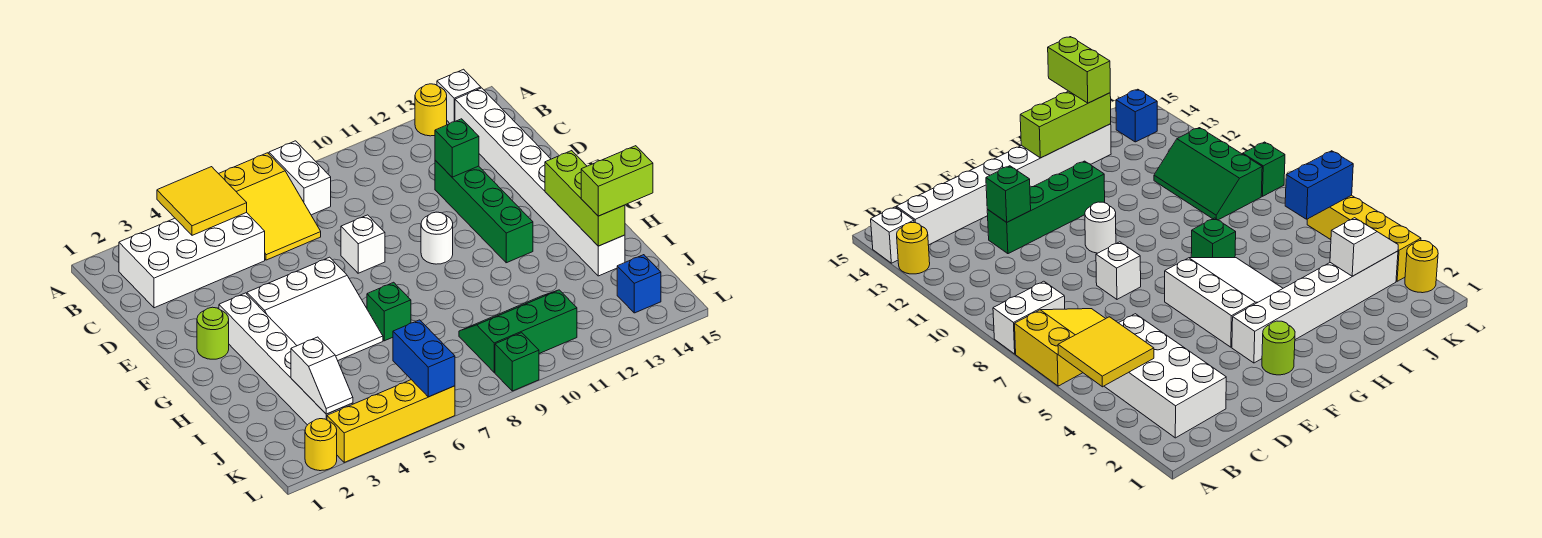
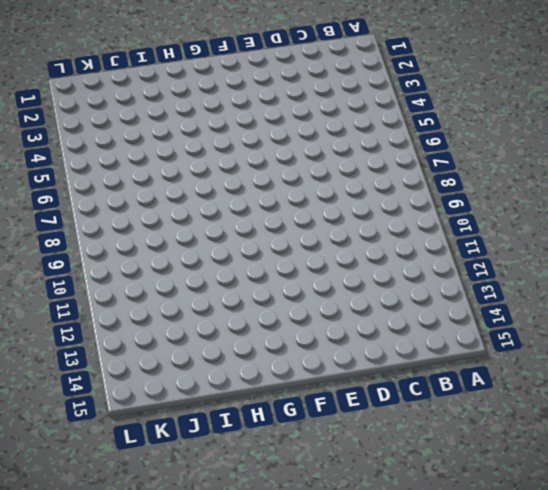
none -> yellow slope A6:C7 level 1 top A
none -> white brick A8:B8 level 1
none -> yellow round brick A13 level 1

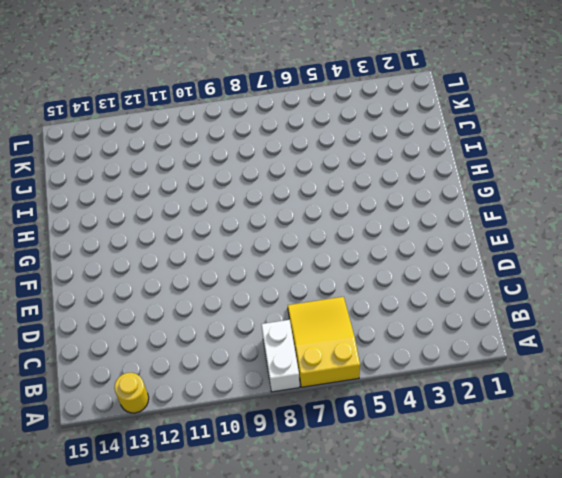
none -> white brick A14 level 1
none -> white brick B2:C5 level 1
none -> white brick B14:I14 level 1

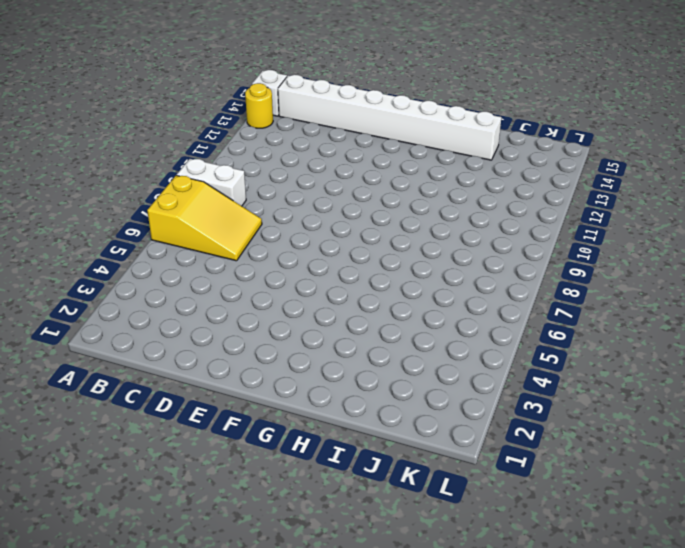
none -> white brick B2:C5 level 1
none -> green brick D12:G12 level 1
none -> white brick E8 level 1

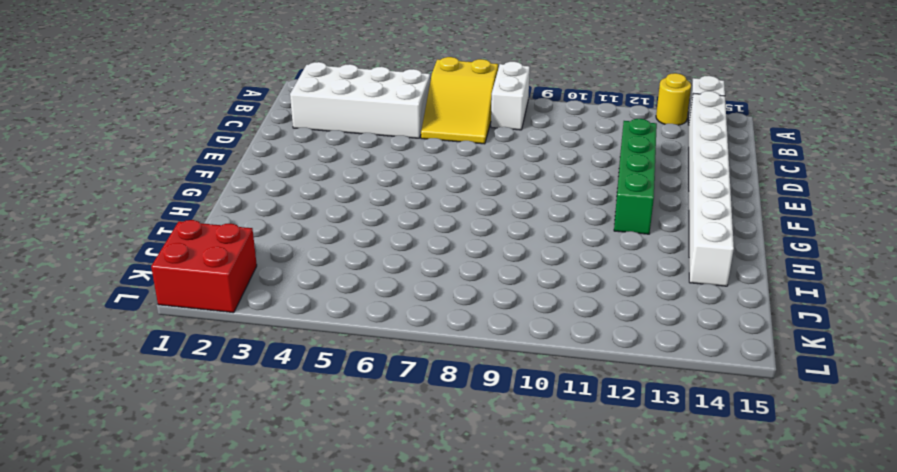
red brick K1:L2 level 1 -> yellow round brick L2 level 1
none -> white brick E8 level 1
none -> lime round brick F2 level 1
none -> white brick F3:K3 level 1

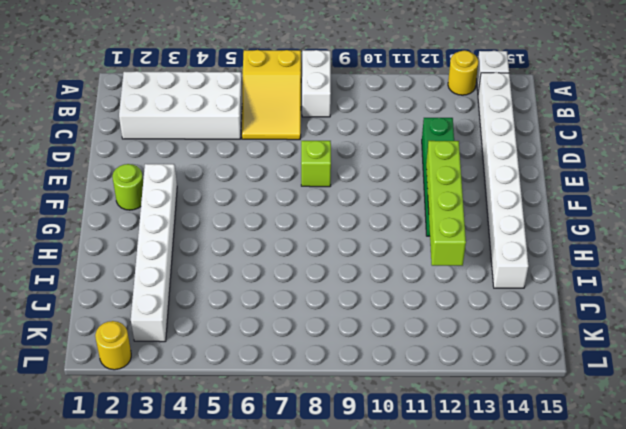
lime brick E8 level 1 -> white brick E8 level 1
lime brick F12:I12 level 2 -> none
none -> white slope F4:H6 level 1 top F
none -> white round brick F10 level 1
none -> green brick H7 level 1

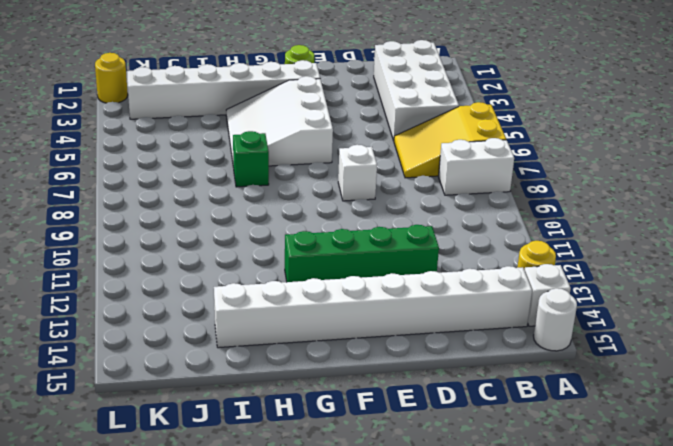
white round brick A15 level 1 -> white round brick F10 level 1
none -> green slope J9:K11 level 1 top K
none -> blue brick K14 level 1
none -> yellow brick L3:L6 level 1

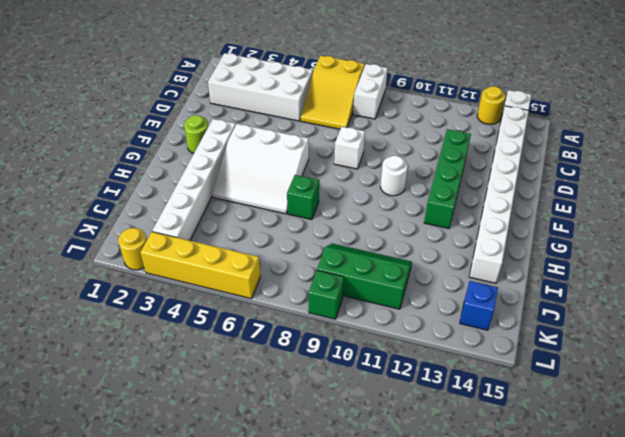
none -> yellow tile A4:B5 level 2
none -> green brick D12 level 2
none -> lime brick G14:I14 level 2

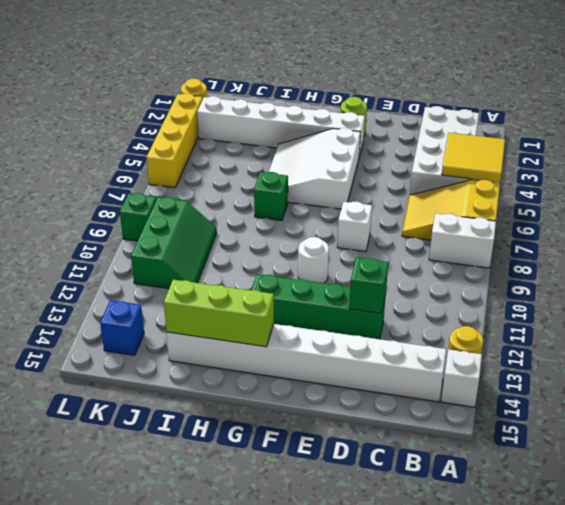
none -> white slope J3:K3 level 2 top J
none -> blue brick K6:L6 level 2
none -> lime brick I14:I15 level 3

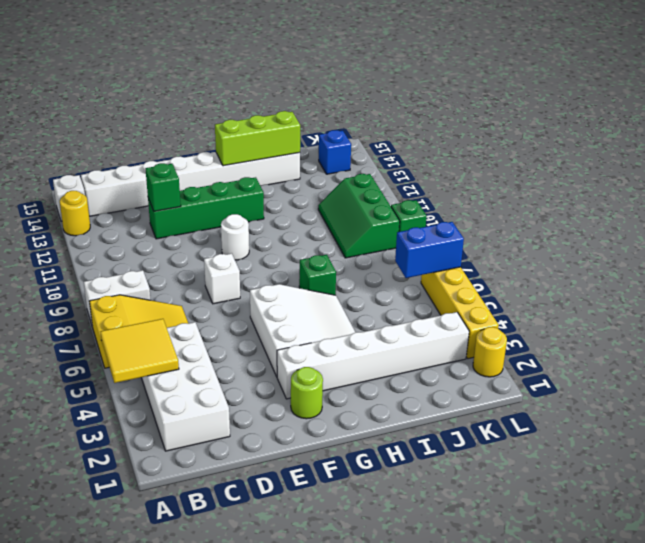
none -> white slope J3:K3 level 2 top J
none -> lime brick I14:I15 level 3

